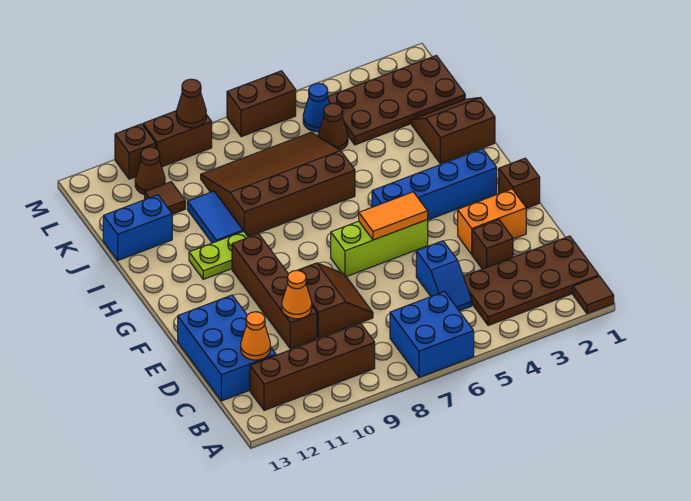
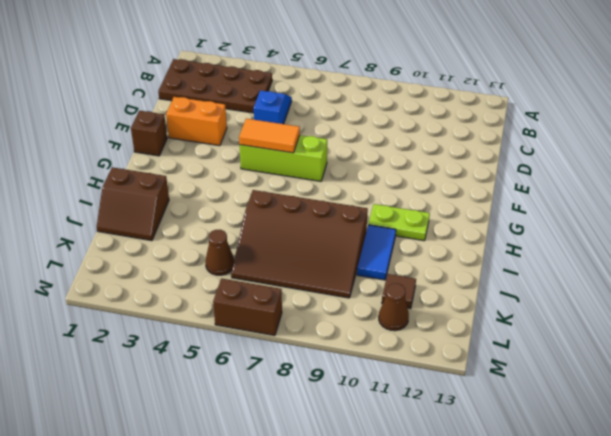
none -> brown tile A1 level 1
none -> blue brick A6:B7 level 1
none -> brown brick B9:B12 level 1
none -> blue brick C12:E13 level 1

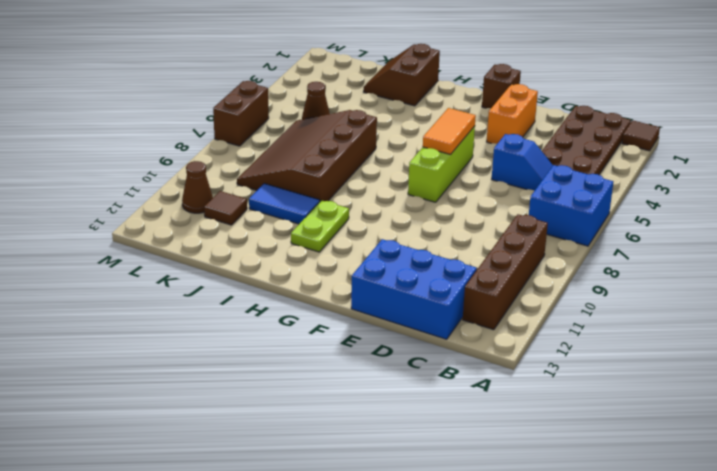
none -> brown brick D3 level 1
none -> brown slope D8:E9 level 1 top 9
none -> brown brick D10:G10 level 1
none -> blue brick G2:G5 level 1

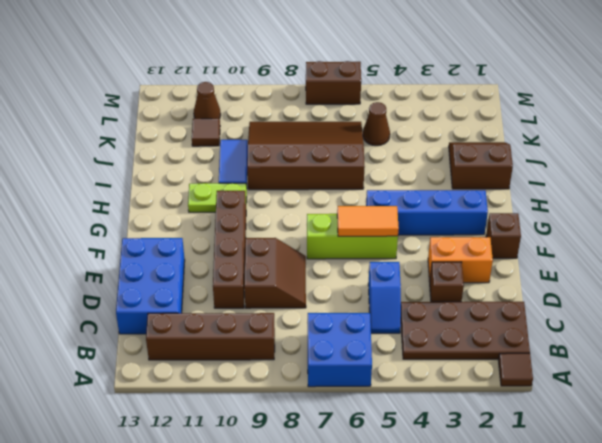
none -> blue brick J12:J13 level 1
none -> brown plate K1:L4 level 1
none -> blue cone L5 level 1
none -> brown brick M9:M10 level 1

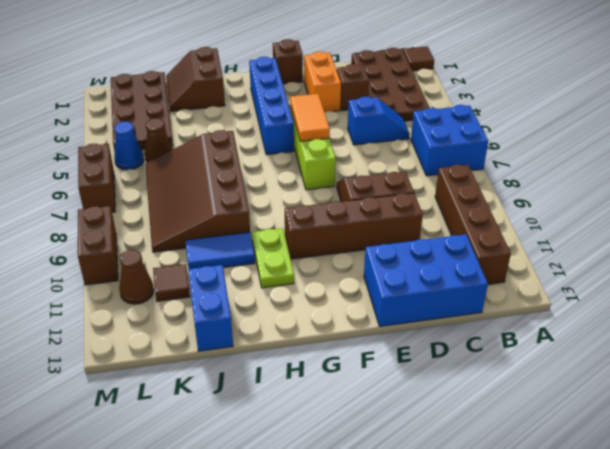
none -> brown brick M11 level 1
none -> orange cone C12 level 2
none -> orange cone D10 level 2
none -> brown cone M9 level 2

